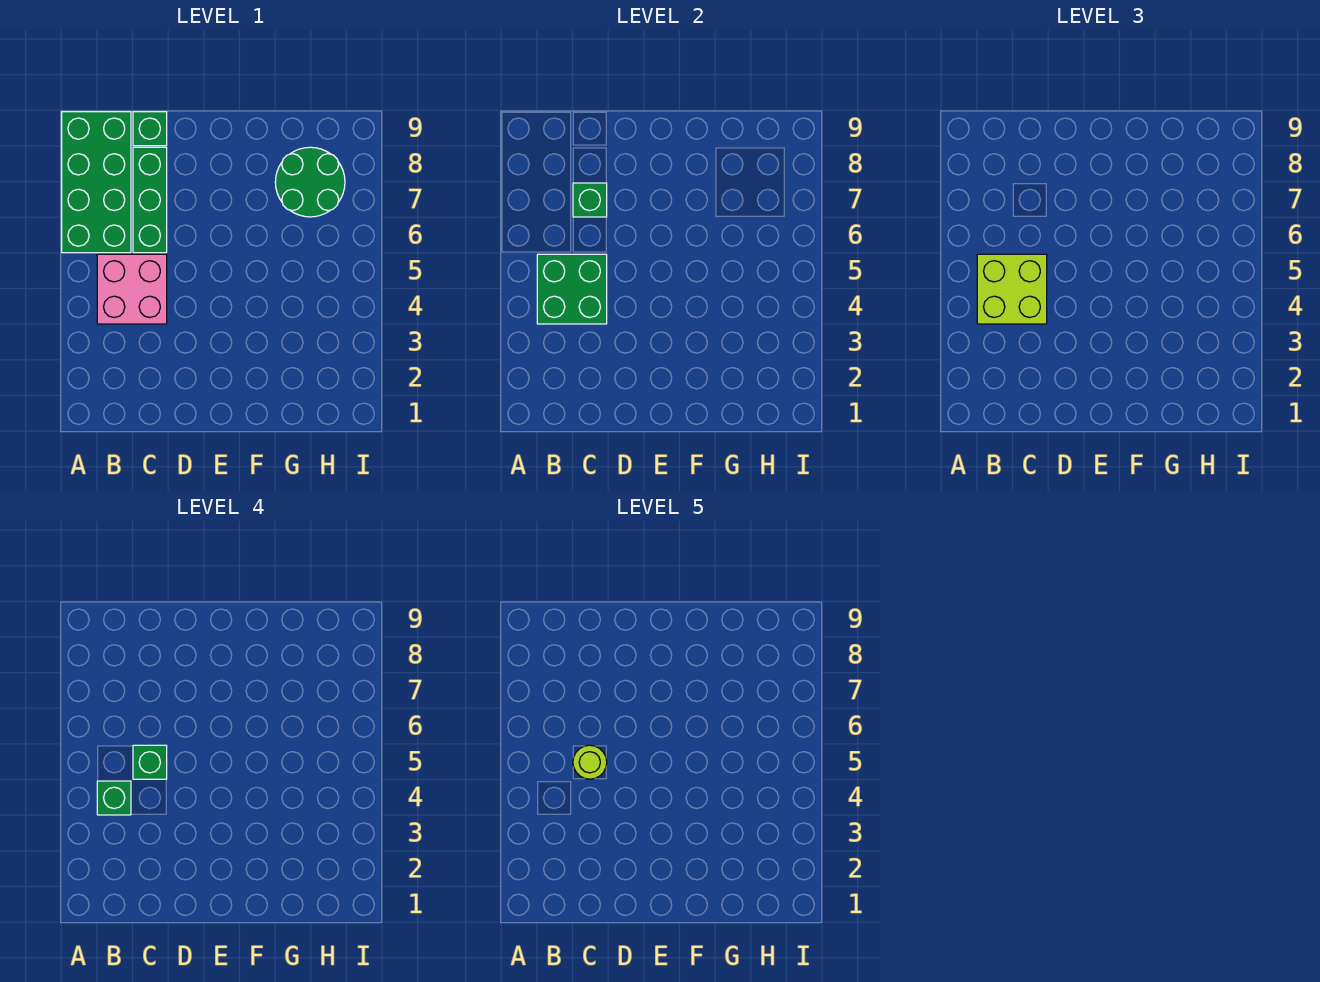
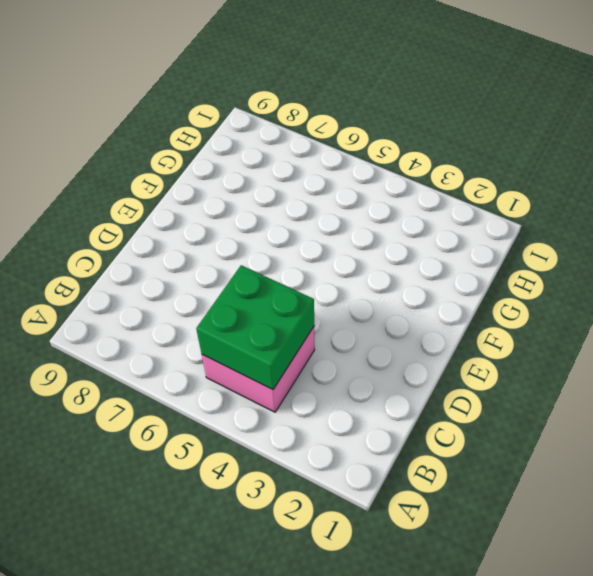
none -> green brick A6:B9 level 1
none -> green brick C6:C8 level 1

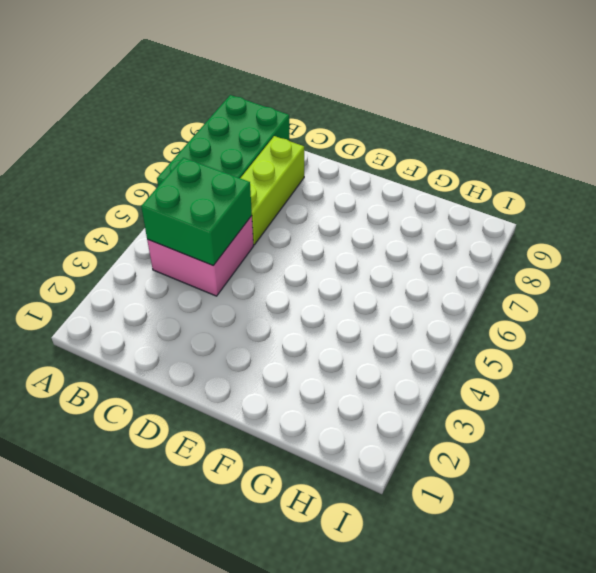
lime brick C6:C8 level 1 -> green brick C6:C8 level 1
none -> green brick C9 level 1
none -> green round brick G7:H8 level 1

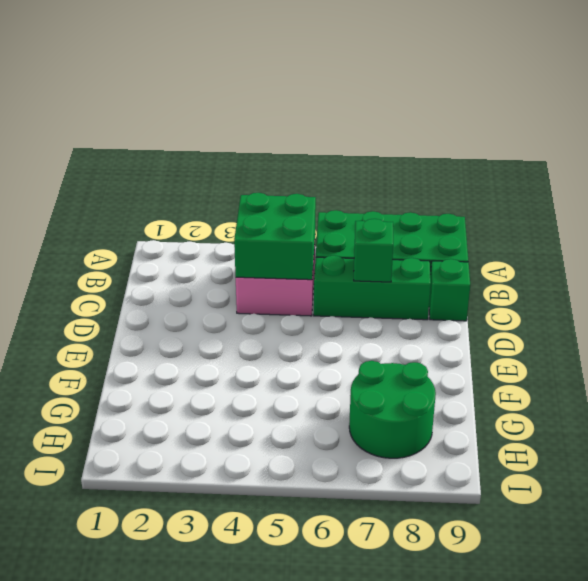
none -> lime brick B4:C5 level 3
none -> green brick B4 level 4

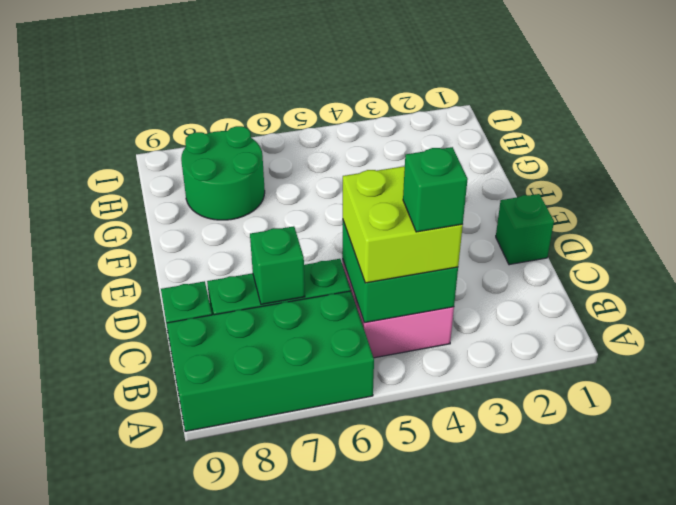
green brick D1 level 1 -> green brick C5 level 4
none -> lime round brick C5 level 5

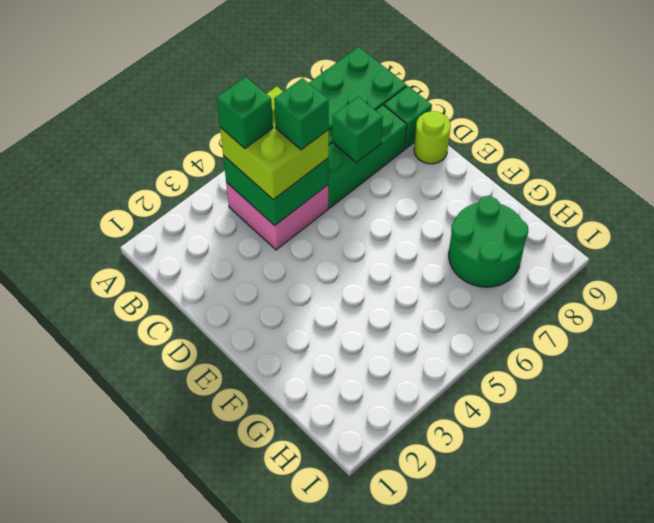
lime round brick D9 level 1 -> lime round brick C5 level 5

